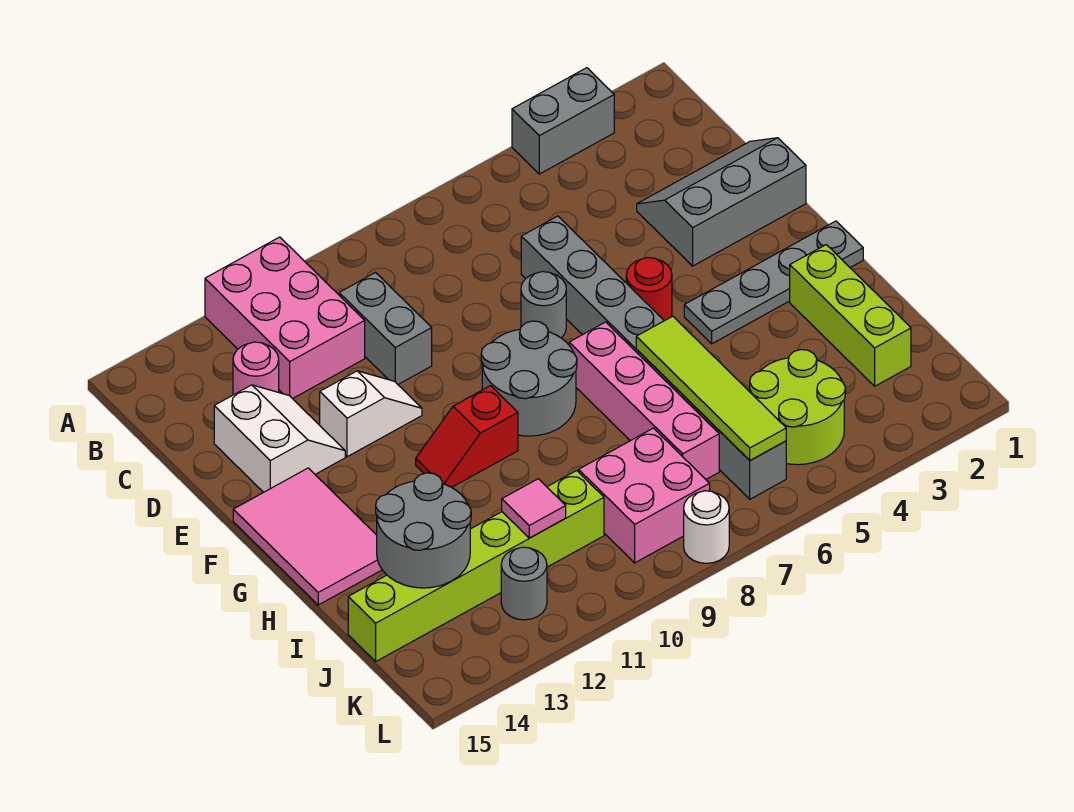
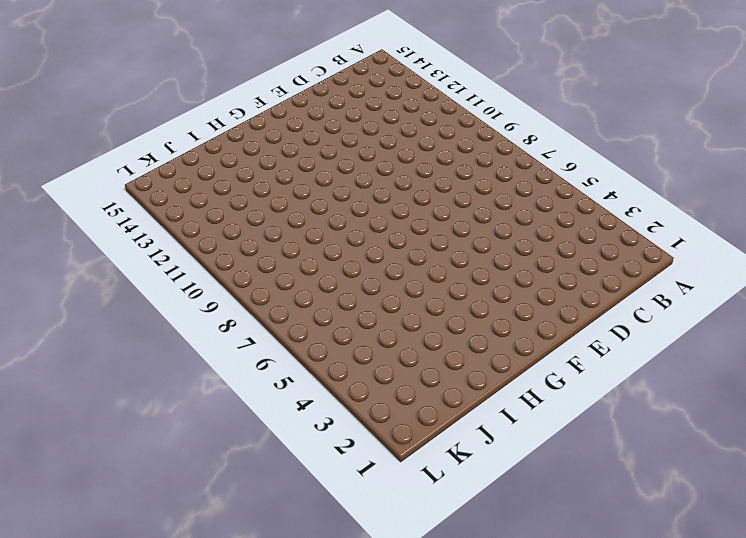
none -> grey brick A3:A4 level 1
none -> pink brick A11:C12 level 1
none -> grey brick C10:D10 level 1

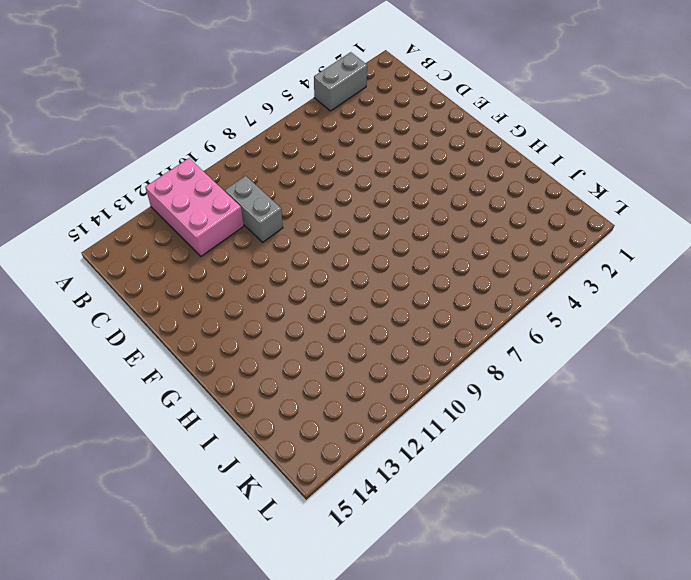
none -> pink round brick C13 level 1
none -> grey slope D1:E3 level 1 top E
none -> grey brick D6:K6 level 1

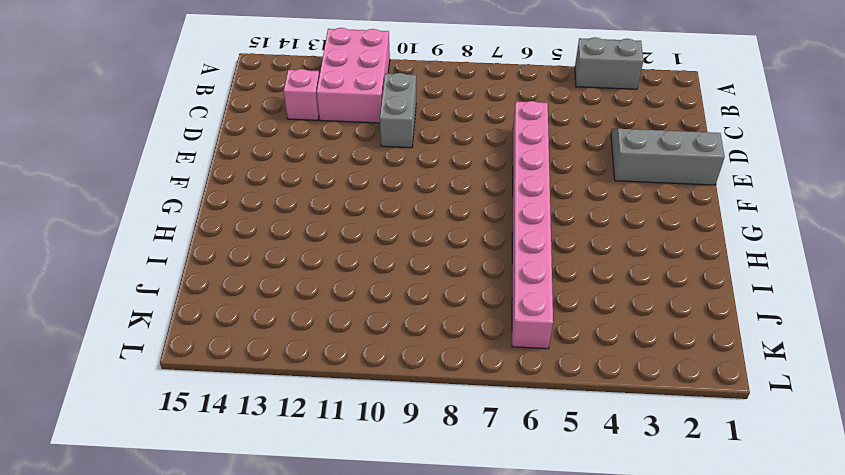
pink brick C13 level 1 -> pink round brick C13 level 1
pink brick D6:K6 level 1 -> grey brick D6:K6 level 1
none -> white slope D13:E14 level 1 top 14
none -> grey round brick E7 level 1
none -> white slope E11:E12 level 1 top 12

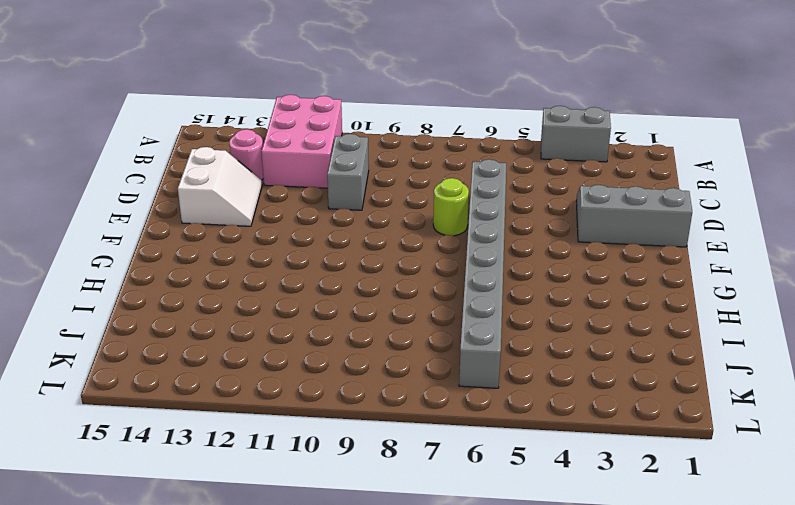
lime round brick E7 level 1 -> grey round brick E7 level 1
none -> white slope E11:E12 level 1 top 12
none -> red round brick F5 level 1
none -> grey round brick F8:G9 level 1

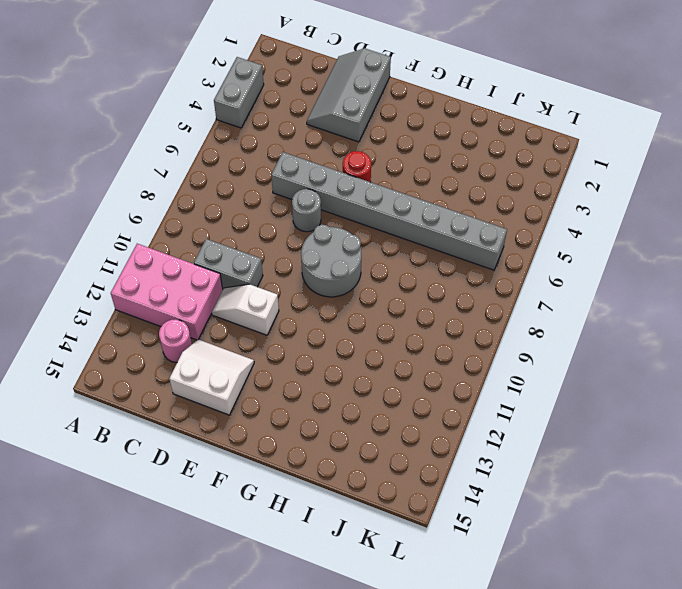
white slope D11:E11 level 1 top E -> white slope E11:E12 level 1 top 12
none -> pink tile F14:H15 level 1
none -> grey plate G1:G4 level 1
none -> pink brick G7:J7 level 1

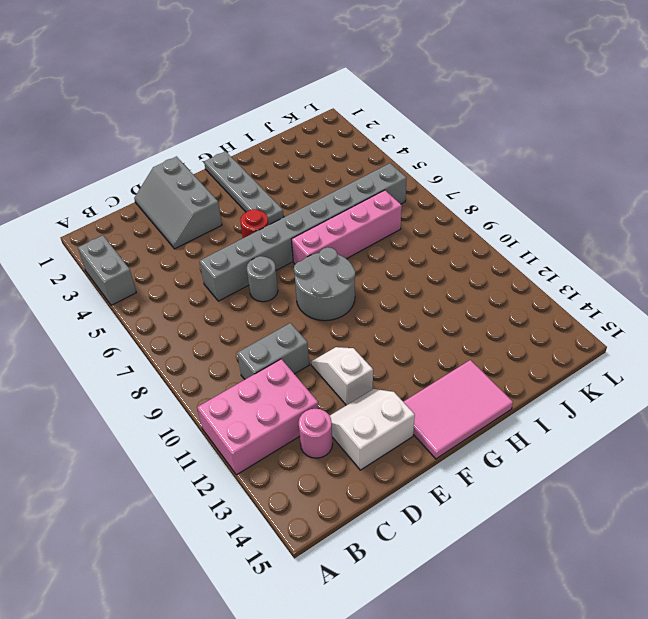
none -> red slope G10:G11 level 1 top 10
none -> lime brick H2:J2 level 1
none -> lime round brick J4:K5 level 1

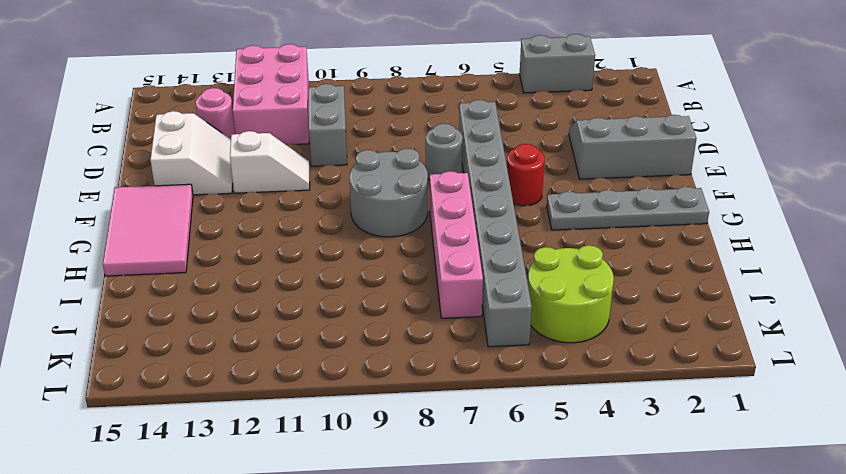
none -> red slope G10:G11 level 1 top 10
none -> lime brick H2:J2 level 1
none -> pink brick J8:K9 level 1

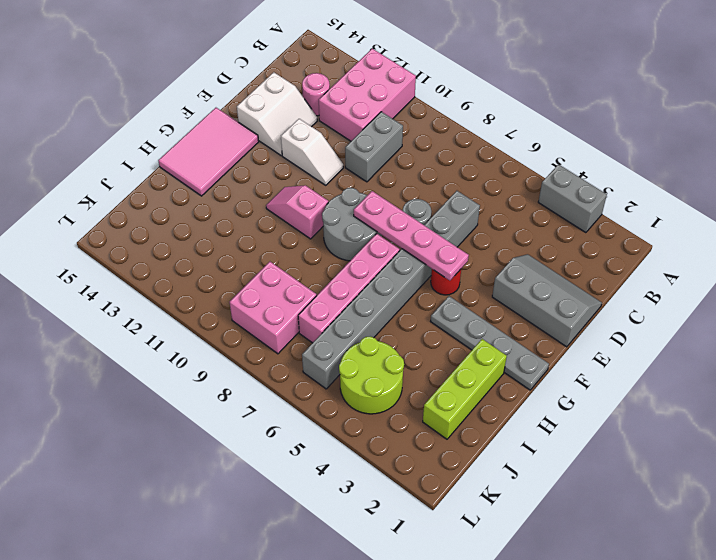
pink plate F5:F8 level 2 -> none
pink slope G10:G11 level 1 top 10 -> red slope G10:G11 level 1 top 10
none -> lime brick J10:J15 level 1
none -> grey round brick K12 level 1
none -> white round brick L8 level 1

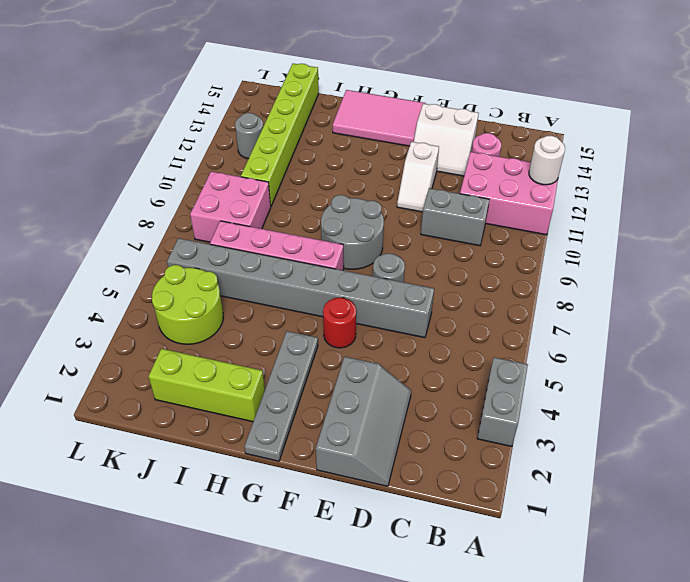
white round brick A12 level 2 -> white round brick L8 level 1
none -> red slope G10:G11 level 1 top 10
none -> lime tile H6:K6 level 2
none -> grey round brick I13:J14 level 2

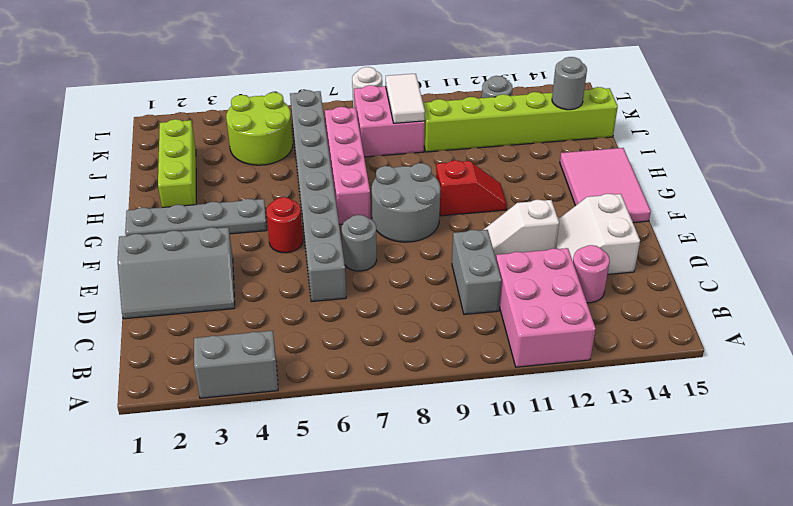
white tile J9:K9 level 2 -> none
grey round brick J14 level 2 -> grey round brick I13:J14 level 2
none -> lime tile H6:K6 level 2
none -> pink tile J11 level 2

